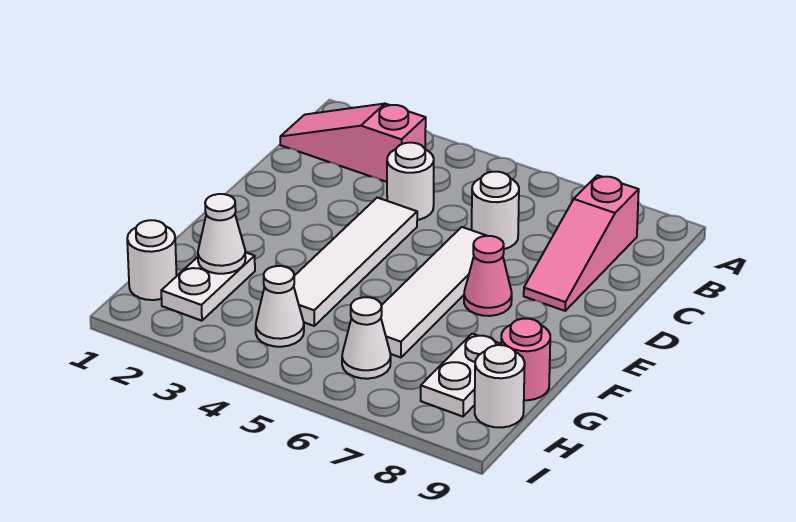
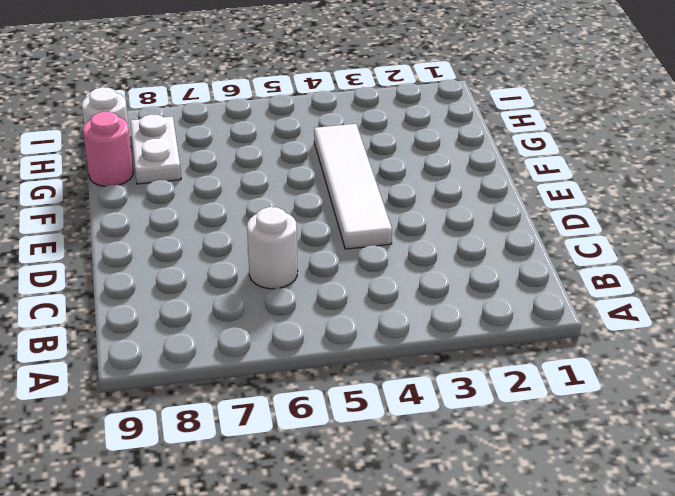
none -> pink slope B1:B3 level 1 top 3
none -> pink slope B8:D8 level 1 top B
none -> white round brick C4 level 1

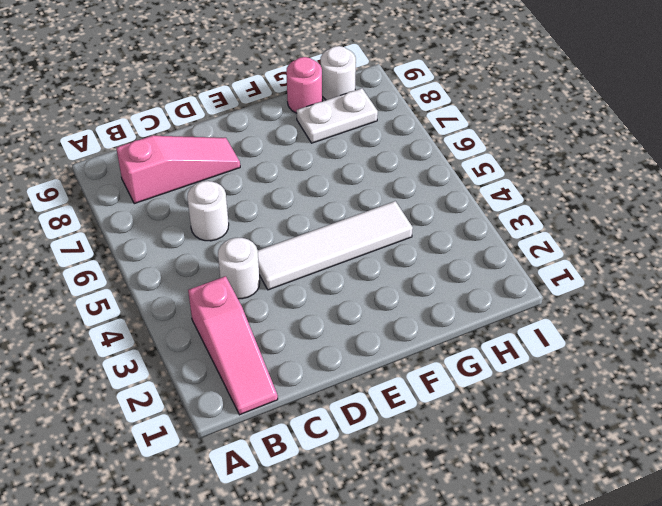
none -> white tile D6:G6 level 1
none -> pink cone E7 level 1
none -> white plate G2:H2 level 1

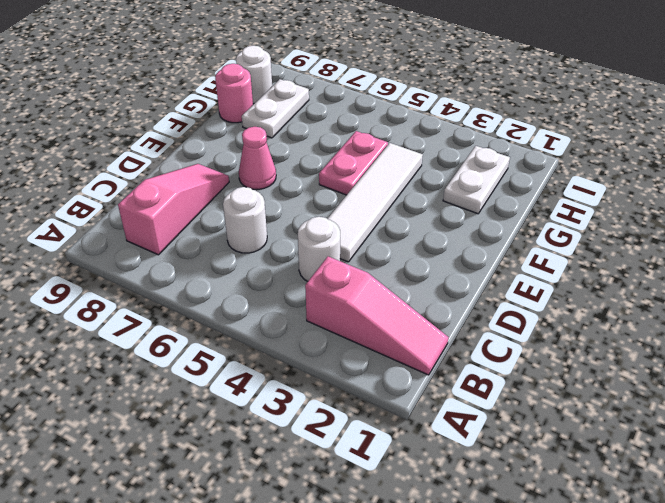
pink plate F5:G5 level 1 -> none
none -> white tile D6:G6 level 1
none -> white round brick H1 level 1
none -> white cone H4 level 1

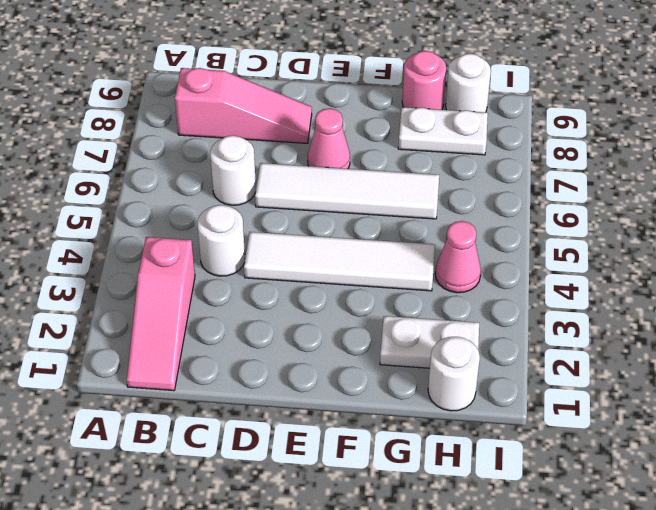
pink cone H4 level 1 -> white cone H4 level 1
none -> white cone H6 level 1
none -> white cone G2 level 2

